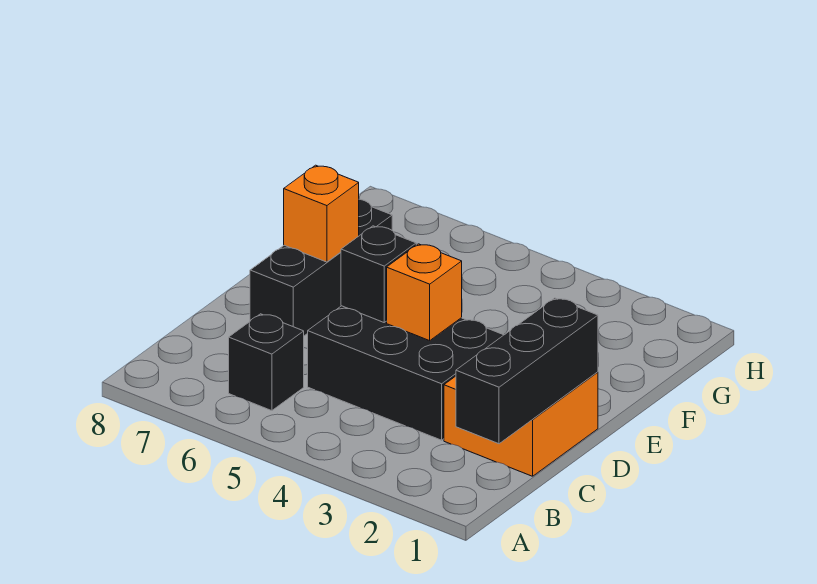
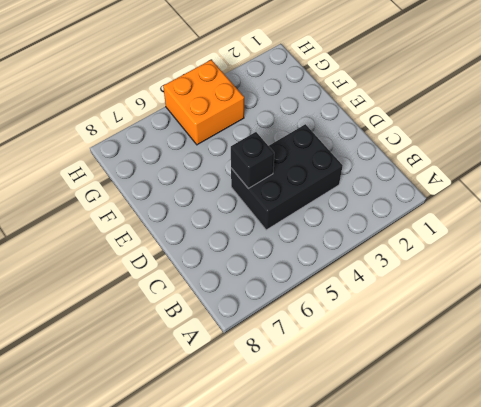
orange brick G4:H5 level 1 -> orange brick C1:D2 level 1
none -> black brick B6 level 1
none -> black brick D7:F7 level 1

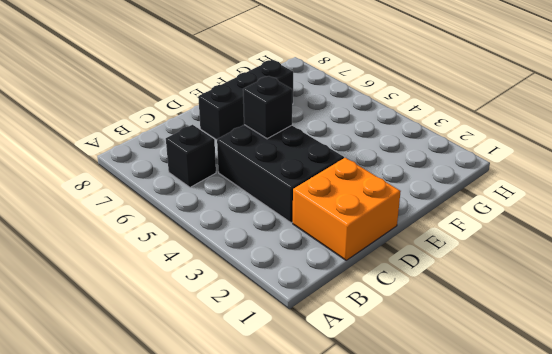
none -> black brick B1:D1 level 2
none -> orange brick D4 level 2

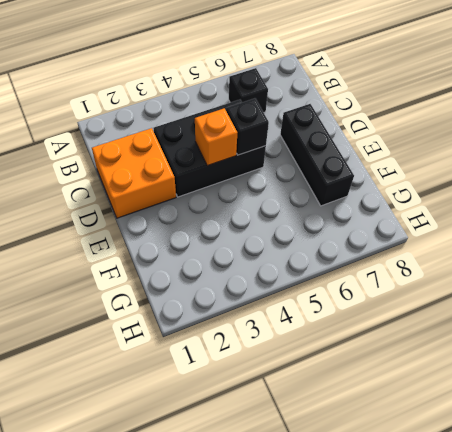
none -> black brick B1:D1 level 2
none -> orange brick E7 level 2

